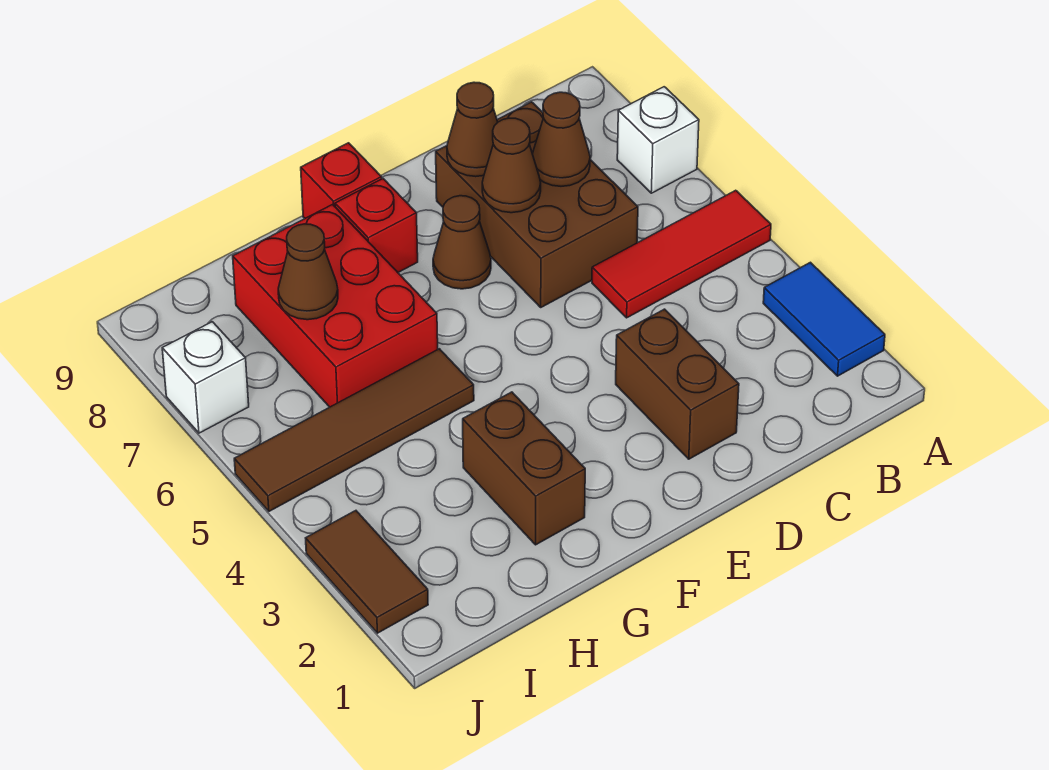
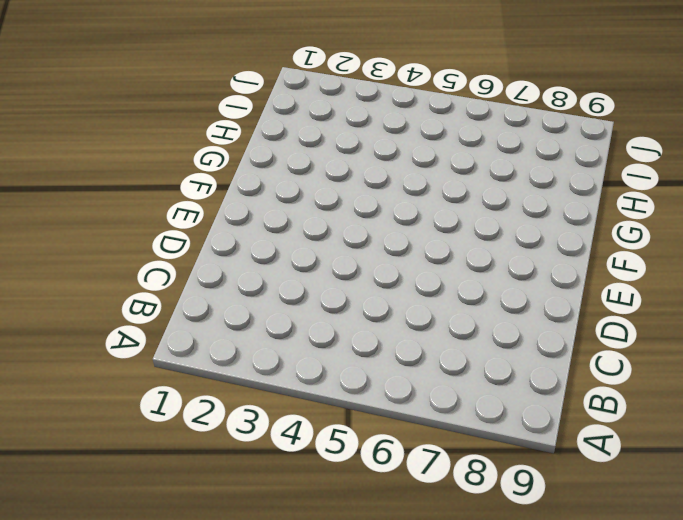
none -> blue tile A2:A3 level 1
none -> red tile A5:C5 level 1
none -> white brick A7 level 1

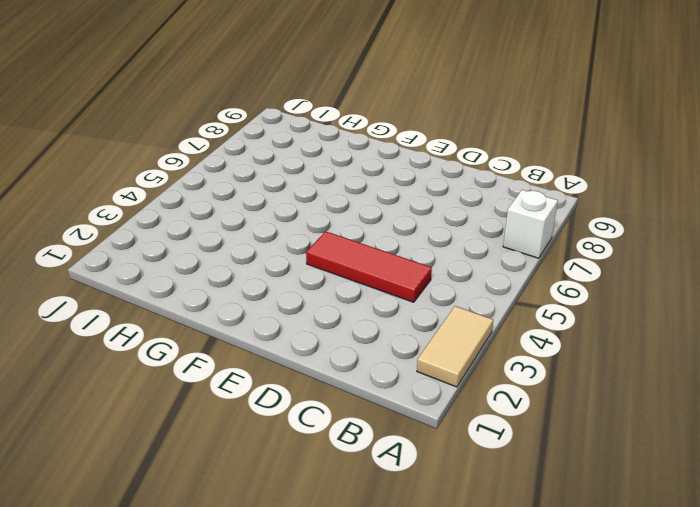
tan tile A2:A3 level 1 -> blue tile A2:A3 level 1
red tile C4:E4 level 1 -> red tile A5:C5 level 1
none -> brown brick C6:D8 level 1
none -> brown brick D2:D3 level 1
none -> brown cone E7 level 1

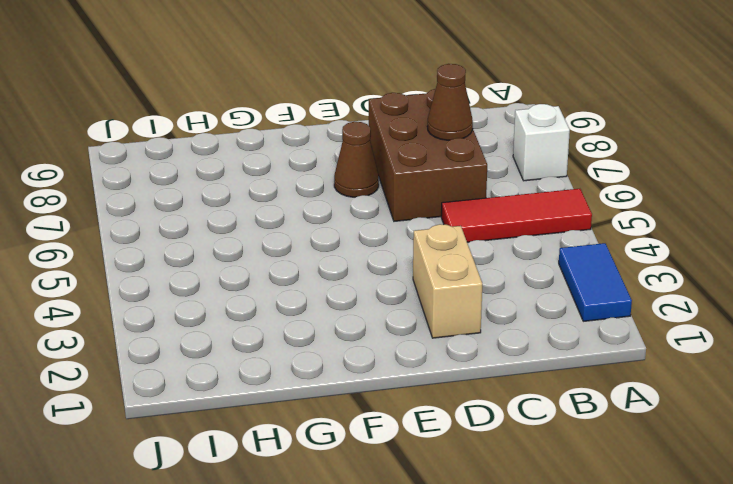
tan brick D2:D3 level 1 -> brown brick D2:D3 level 1
none -> red brick F8 level 1
none -> red brick F9 level 1
none -> brown brick G2:G3 level 1

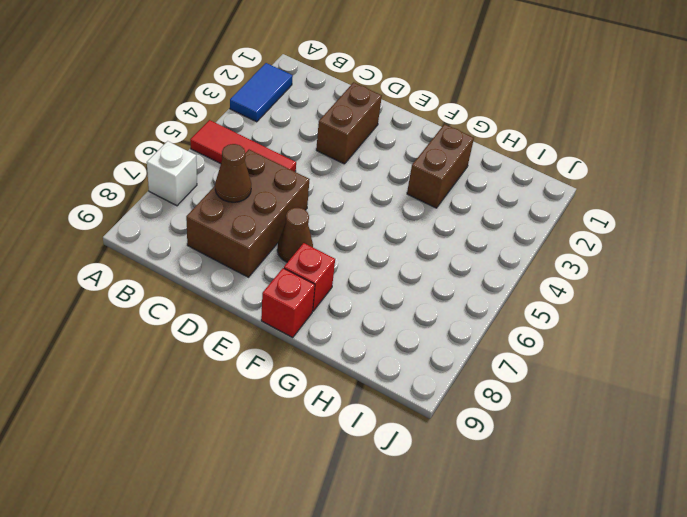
none -> brown tile G5:J5 level 1
none -> red brick G6:H8 level 1
none -> brown tile J2:J3 level 1

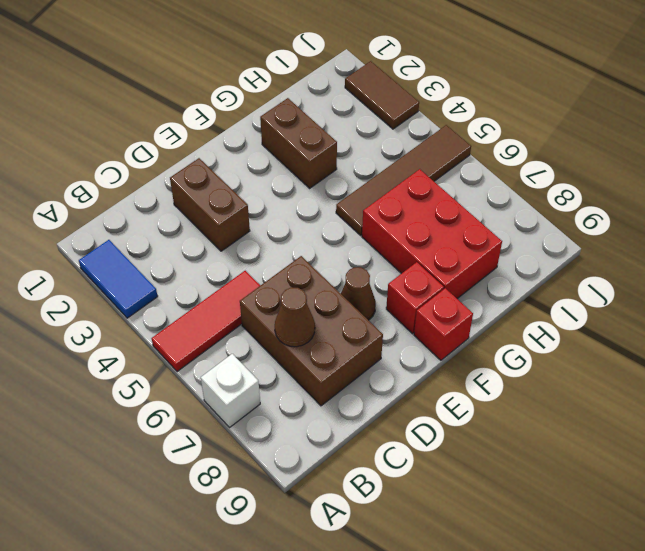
none -> white brick J7 level 1
none -> brown cone D7 level 2
none -> brown cone D8 level 2

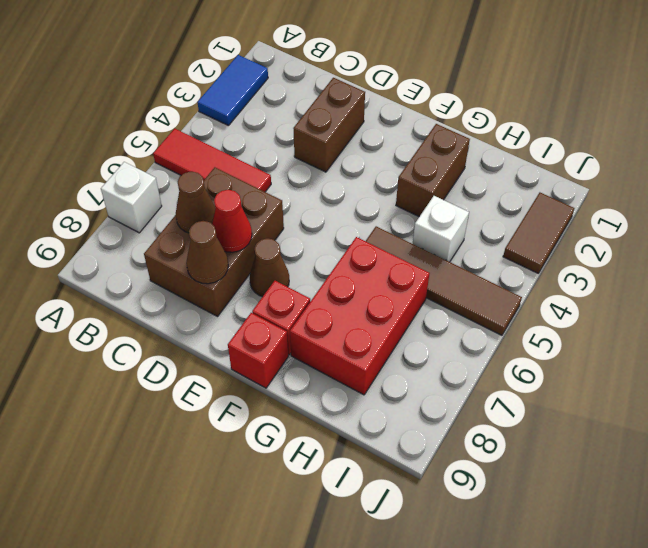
red cone D7 level 2 -> brown cone D7 level 2
white brick H4 level 1 -> white brick J7 level 1
none -> brown cone H7 level 2

